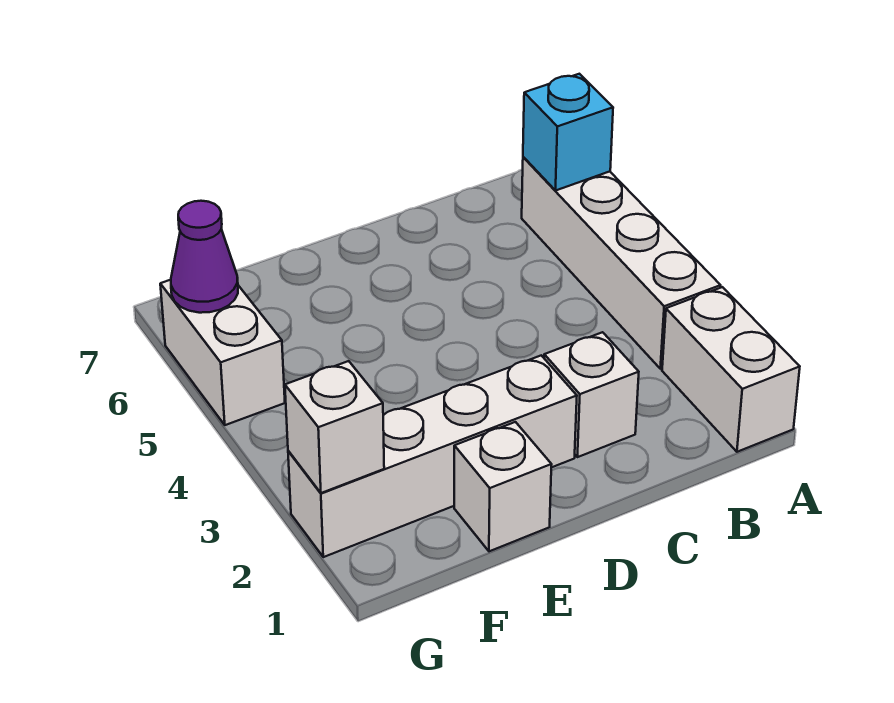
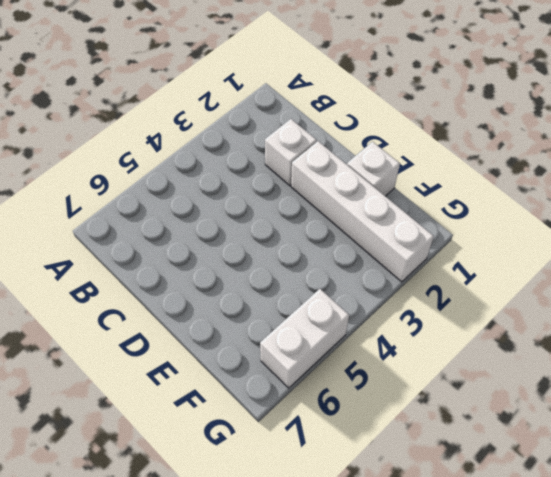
none -> white brick A1:A2 level 1
none -> white brick A3:A6 level 1

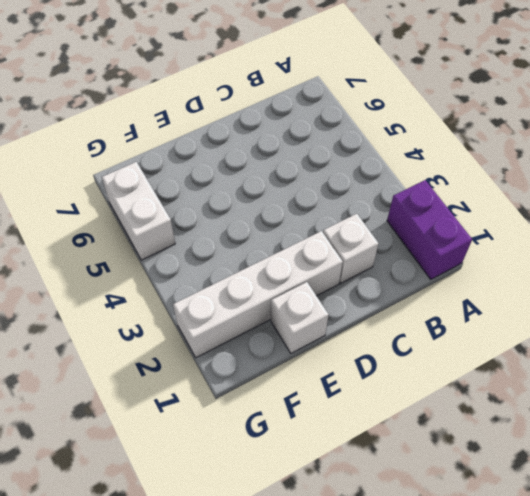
purple brick A1:A2 level 1 -> white brick A1:A2 level 1
none -> white brick A3:A6 level 1
none -> cyan brick A6 level 2

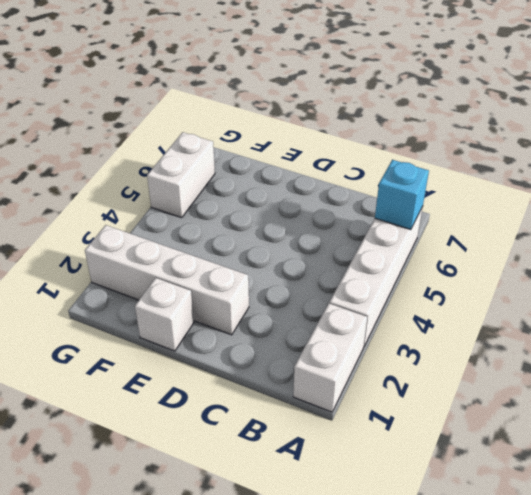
none -> white brick C2 level 1
none -> white brick G2 level 2

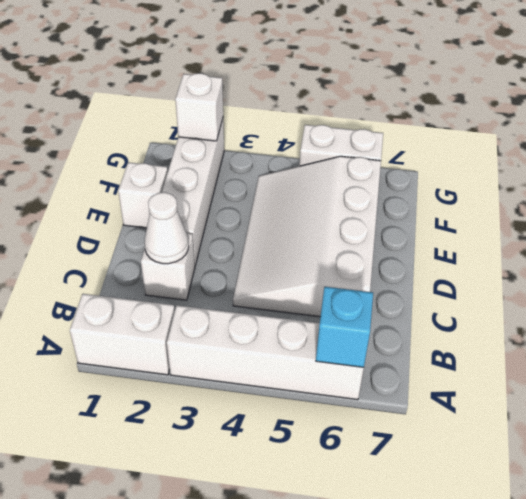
white cone C2 level 2 -> none
white slope C4:F6 level 1 top 6 -> none
none -> purple cone G6 level 2

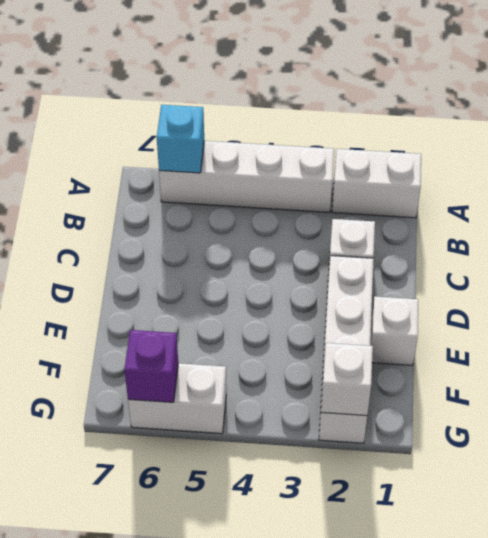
purple brick G6 level 2 -> purple cone G6 level 2

